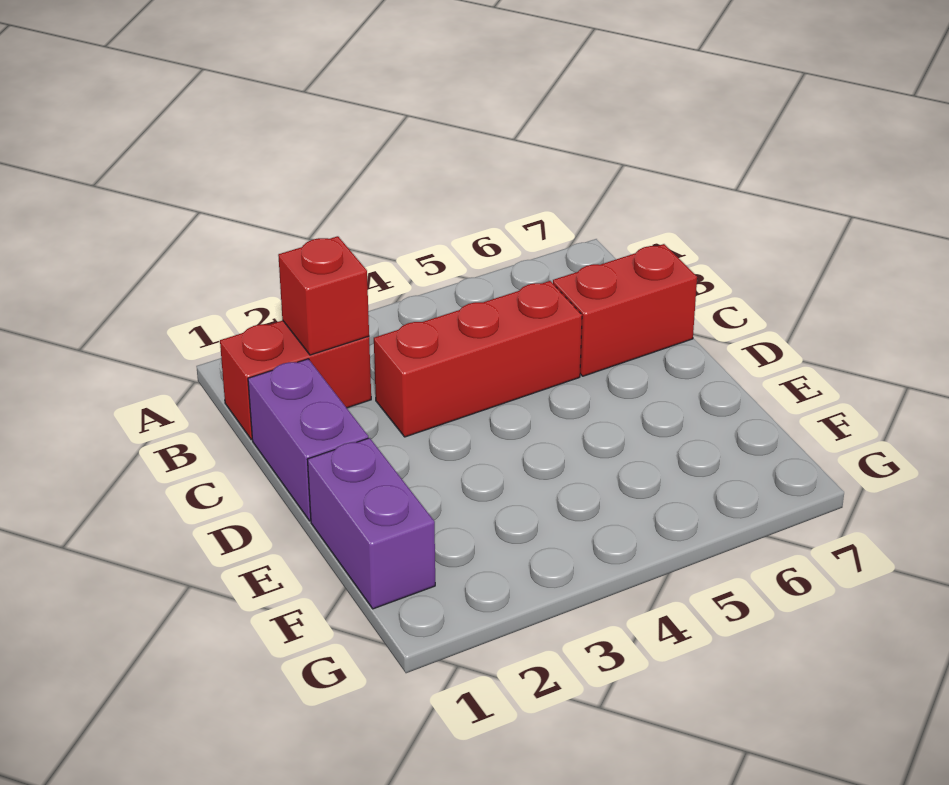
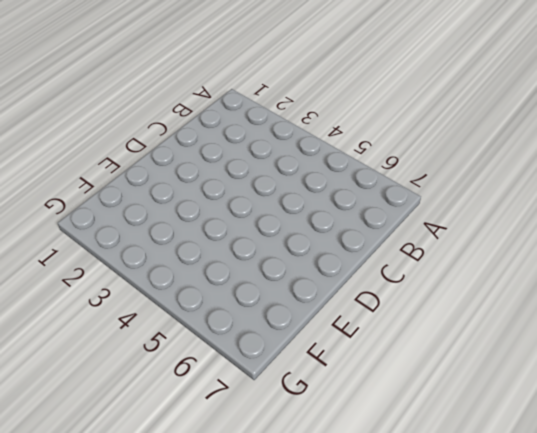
none -> red brick B1:B2 level 1
none -> purple brick C1:D1 level 1

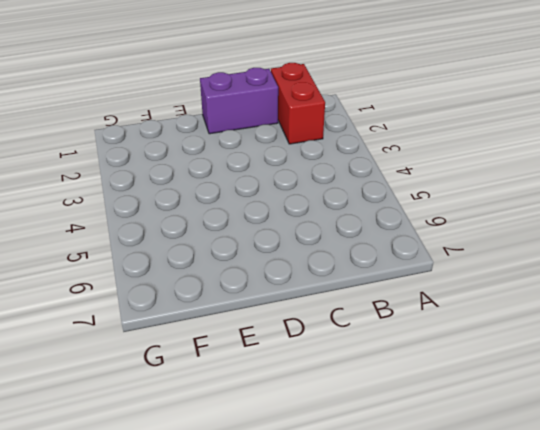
none -> red brick C3:C5 level 1
none -> red brick C6:C7 level 1

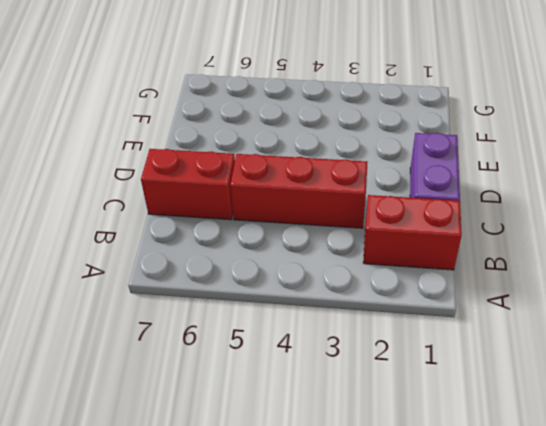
none -> purple brick E1:F1 level 1
none -> red brick B2 level 2

